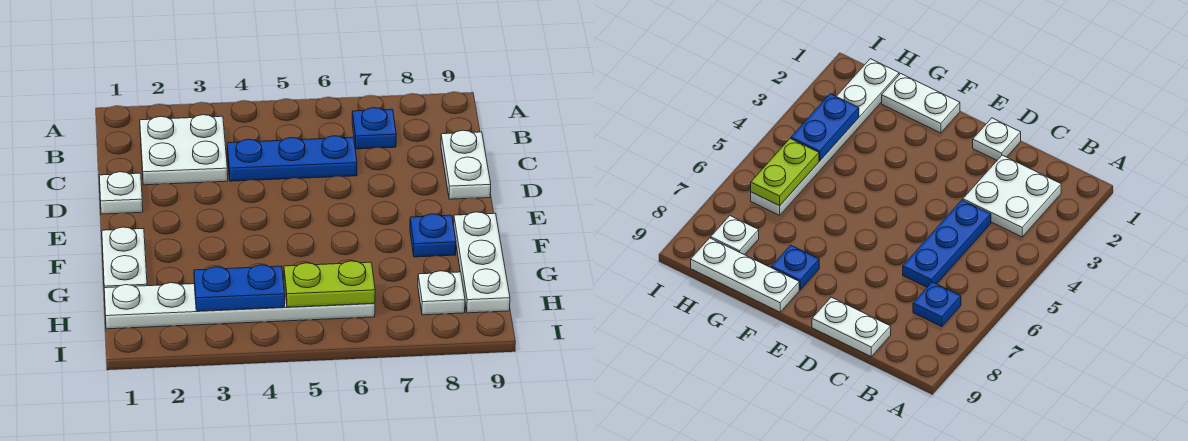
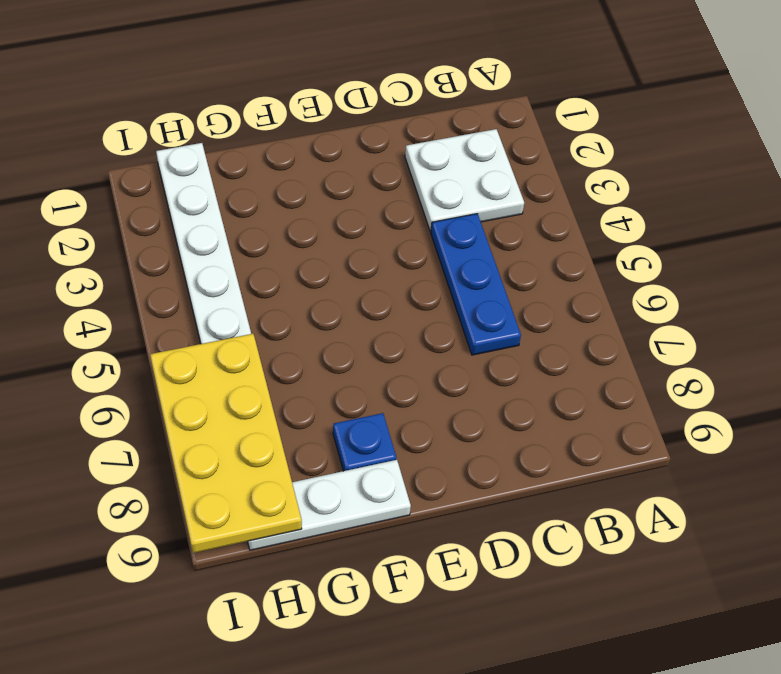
yellow plate H6:I9 level 2 -> lime plate H5:H6 level 2
none -> blue plate B7 level 1
none -> white plate C9:D9 level 1
none -> white plate D1 level 1

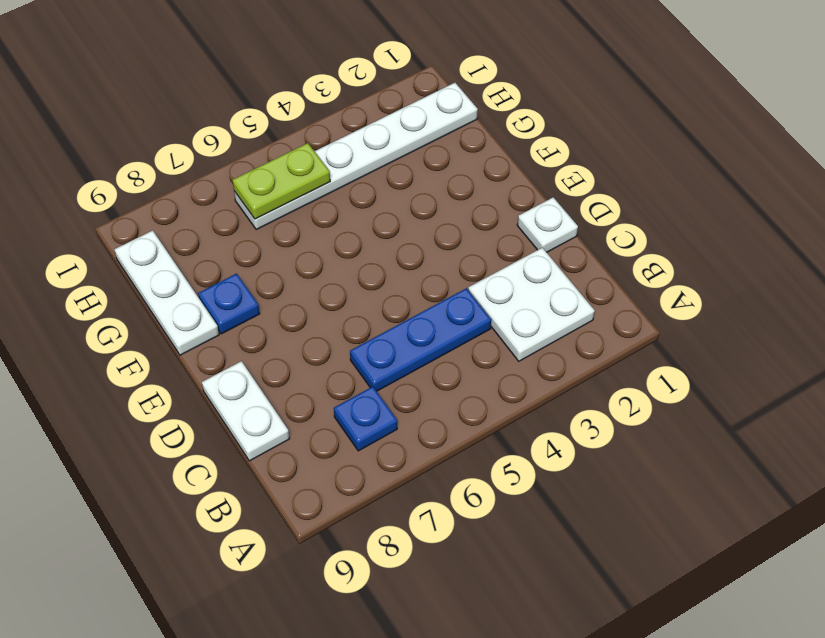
none -> white plate F1:G1 level 1
none -> white plate H8 level 1
none -> blue plate H3:H4 level 2

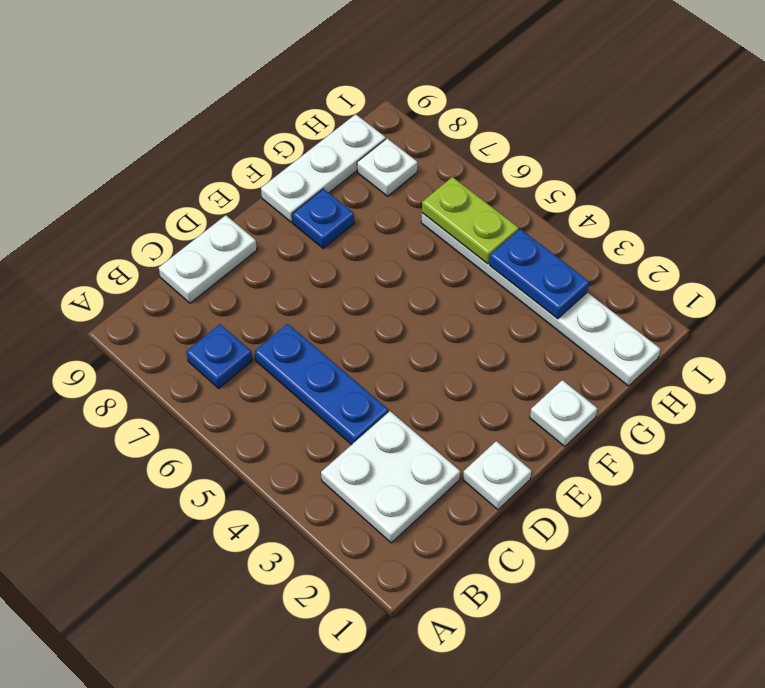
white plate F1 level 1 -> white plate F1:G1 level 1

